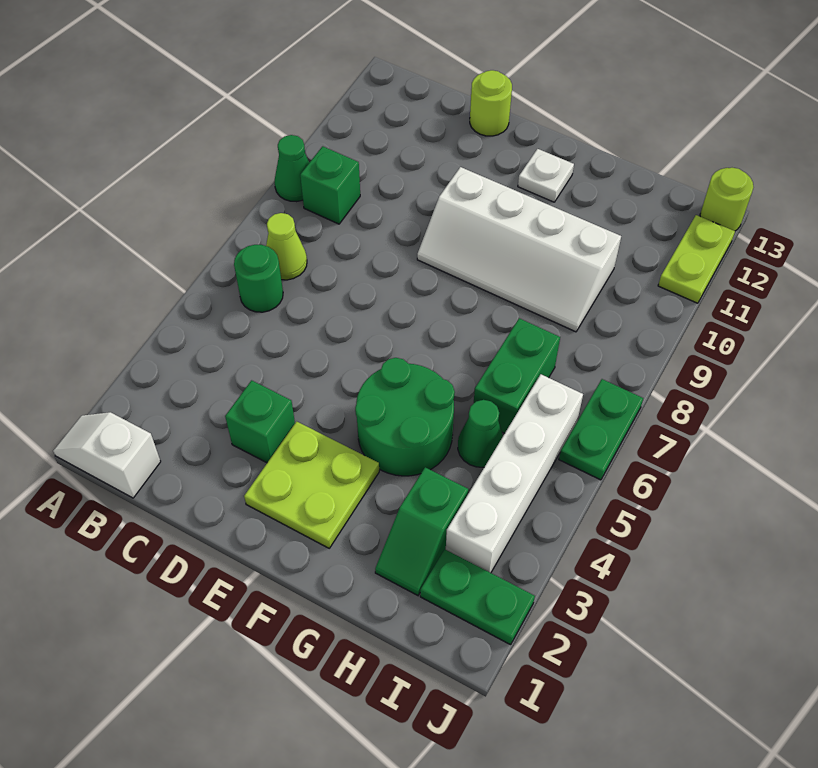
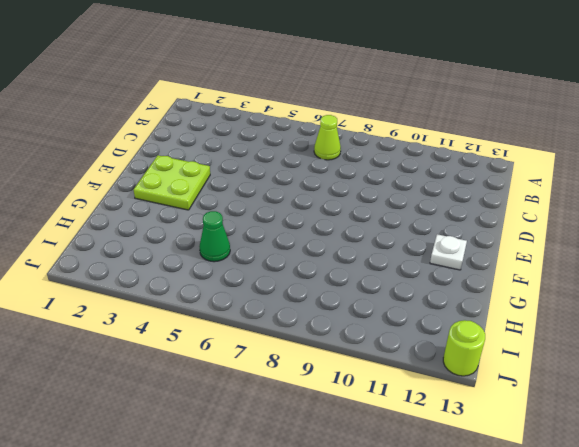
none -> white slope A1:B1 level 1 top B
none -> green cone A9 level 1
none -> green round brick B6 level 1

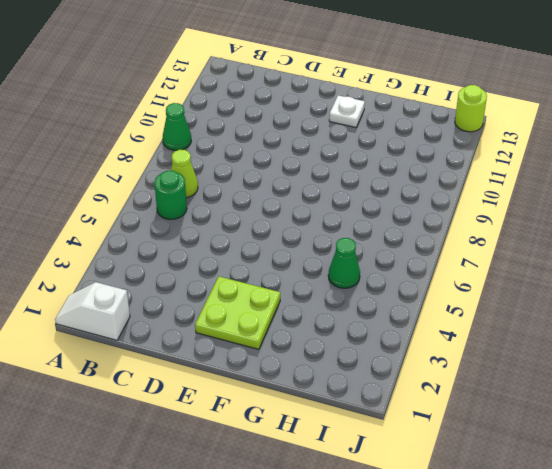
none -> green brick B9 level 1
none -> green brick D3 level 1
none -> lime round brick D13 level 1

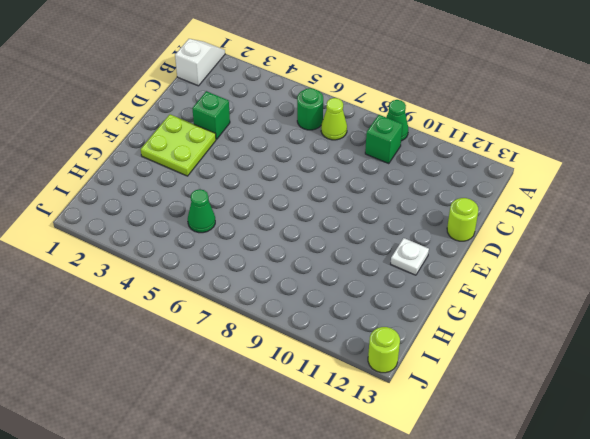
none -> white slope E9:H10 level 1 top 10
none -> green round brick F4:G5 level 1
none -> green slope H2:H3 level 1 top 3

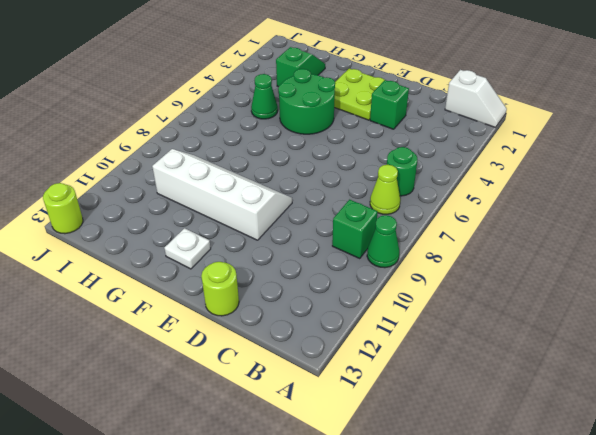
none -> green brick H6:H7 level 1
none -> green plate I2:J2 level 1
none -> white brick I3:I6 level 1

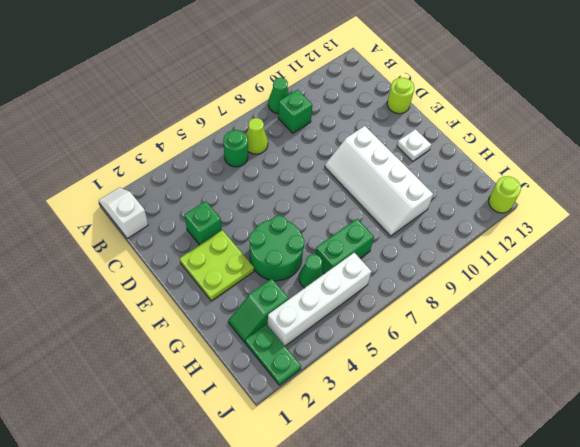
none -> green plate J6:J7 level 1
none -> lime plate J11:J12 level 1

